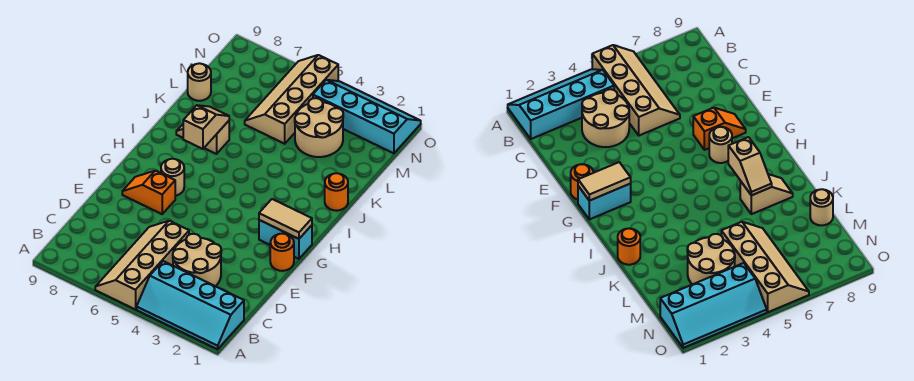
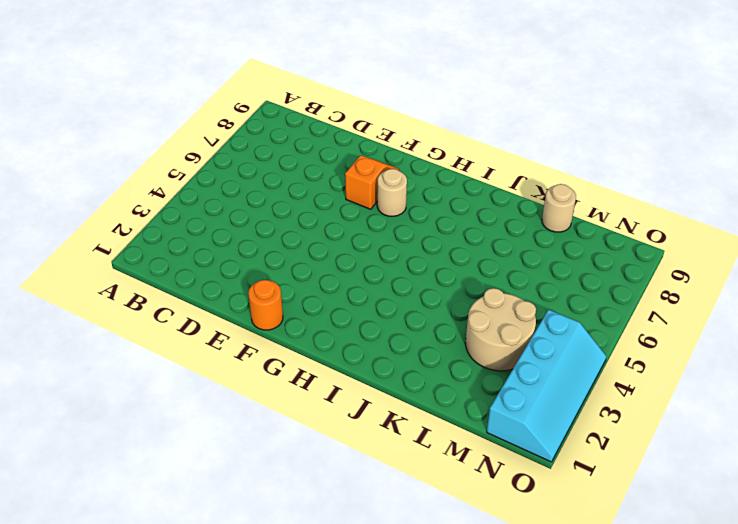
none -> cyan slope A1:B4 level 1 top B
none -> tan slope A5:D6 level 1 top 5
none -> tan round brick C3:D4 level 1

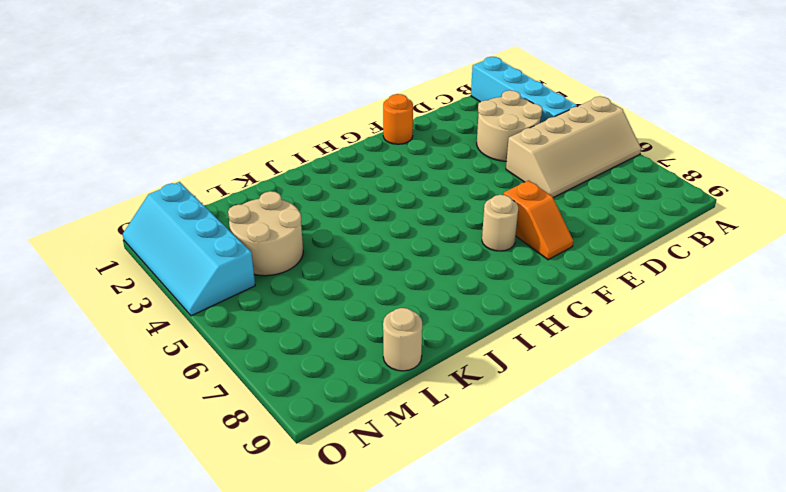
none -> cyan brick G1:G2 level 1
none -> orange round brick J1 level 1
none -> tan slope J7:J8 level 1 top 7

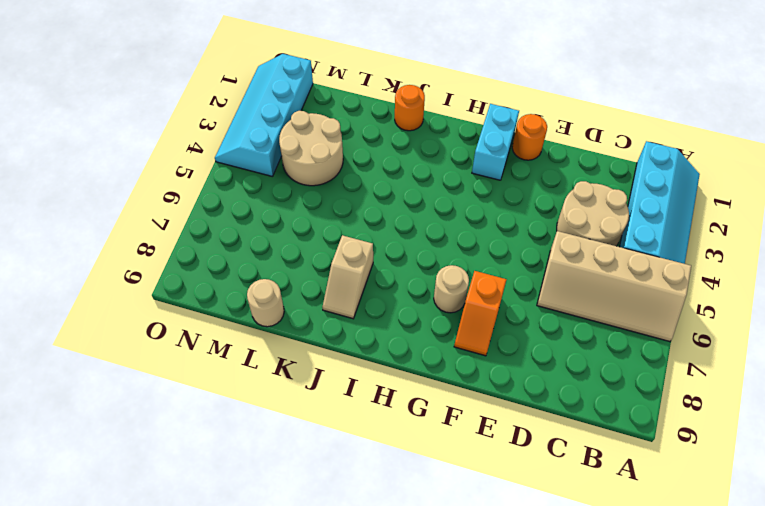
none -> tan slope L5:O6 level 1 top 5
none -> tan tile G1:G2 level 2
none -> tan slope I7:J7 level 2 top I

